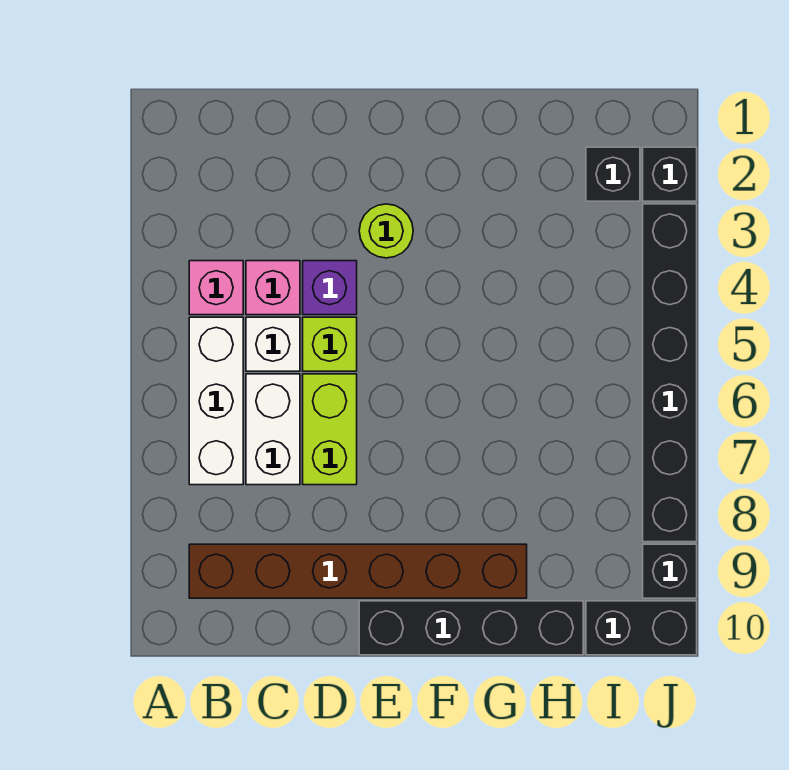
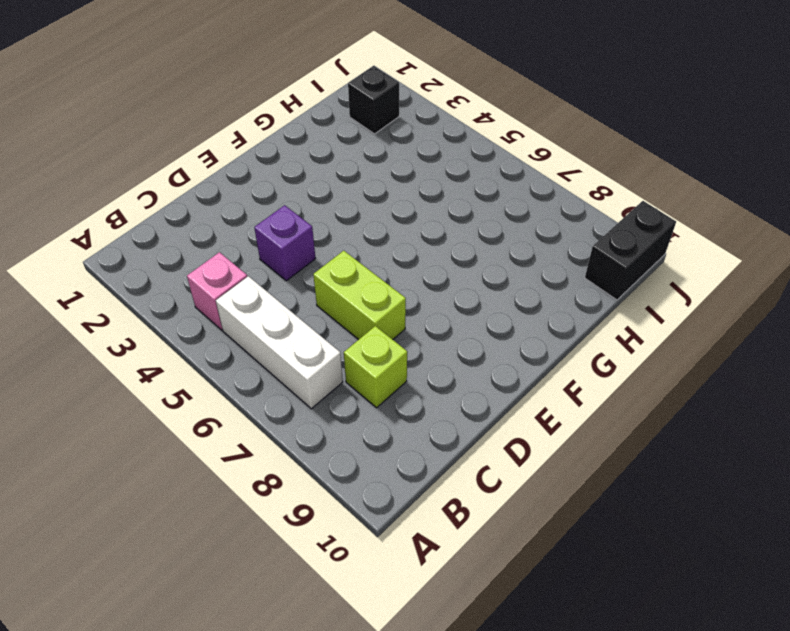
lime brick C8 level 1 -> lime brick D5 level 1
none -> brown brick B9:G9 level 1
none -> pink brick C4 level 1
none -> white brick C5 level 1

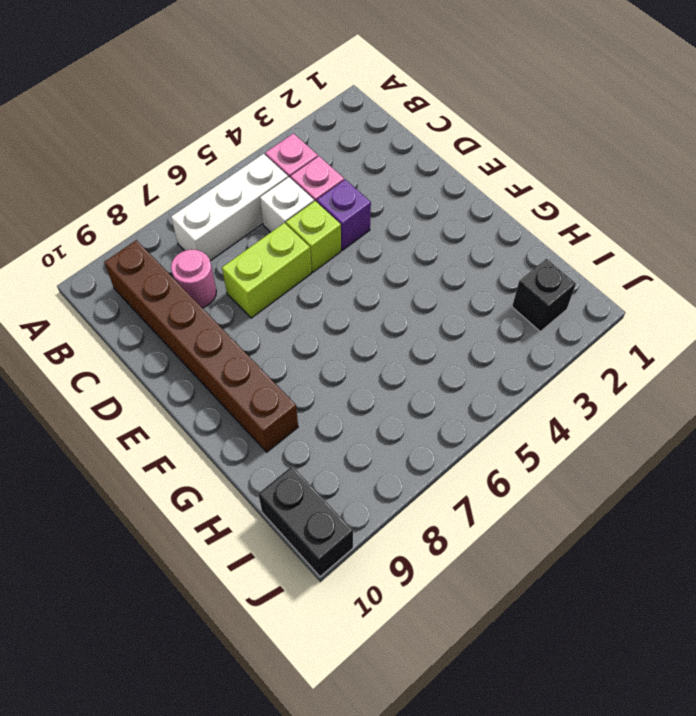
pink round brick C8 level 1 -> none
none -> white brick C6:C7 level 1
none -> lime round brick E3 level 1
none -> black brick E10:H10 level 1

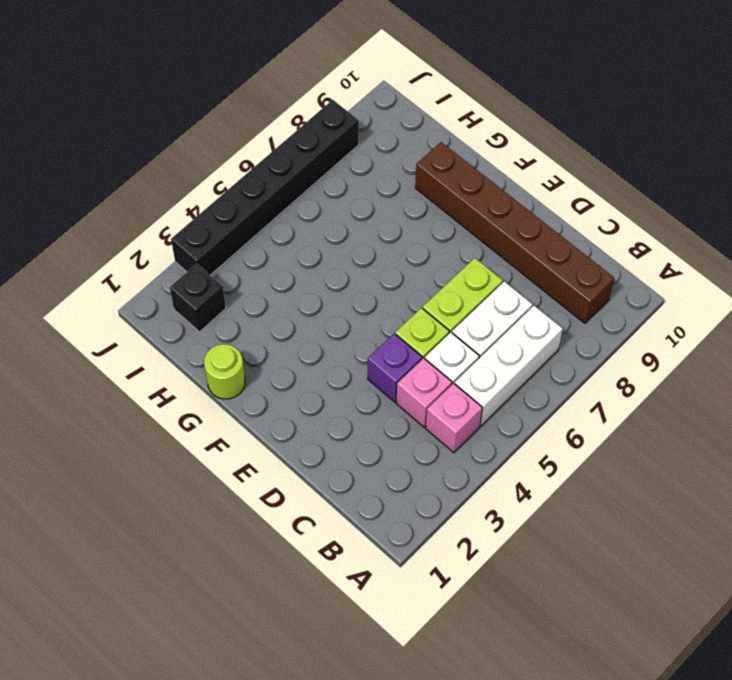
lime round brick G1 level 1 -> lime round brick E3 level 1
none -> black brick E10:H10 level 1
none -> black brick I10:J10 level 1
none -> black brick J2 level 1

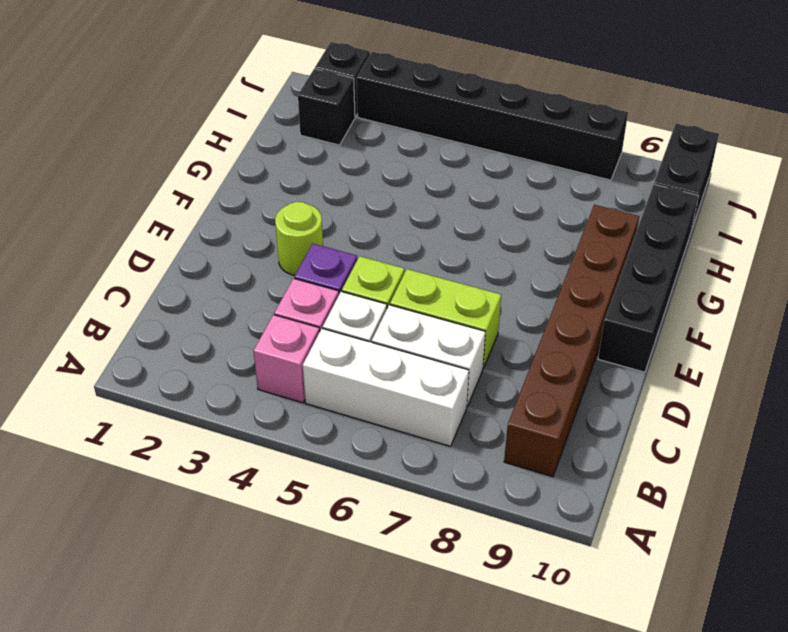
none -> black brick J9 level 1

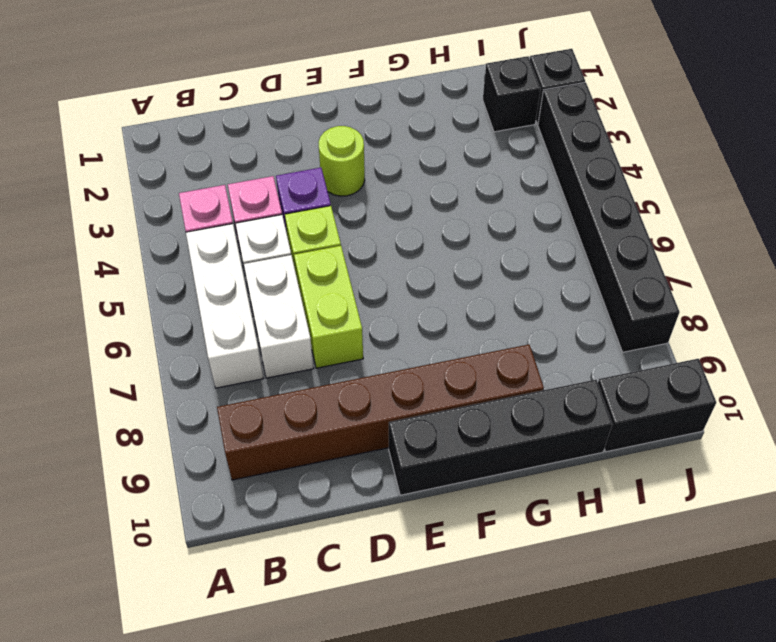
none -> black brick J9 level 1

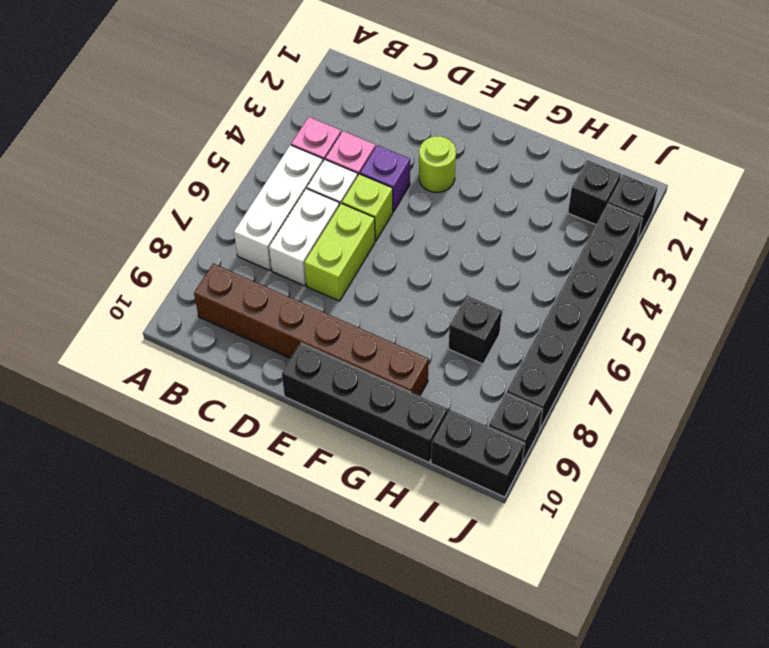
black brick H7 level 1 -> none

